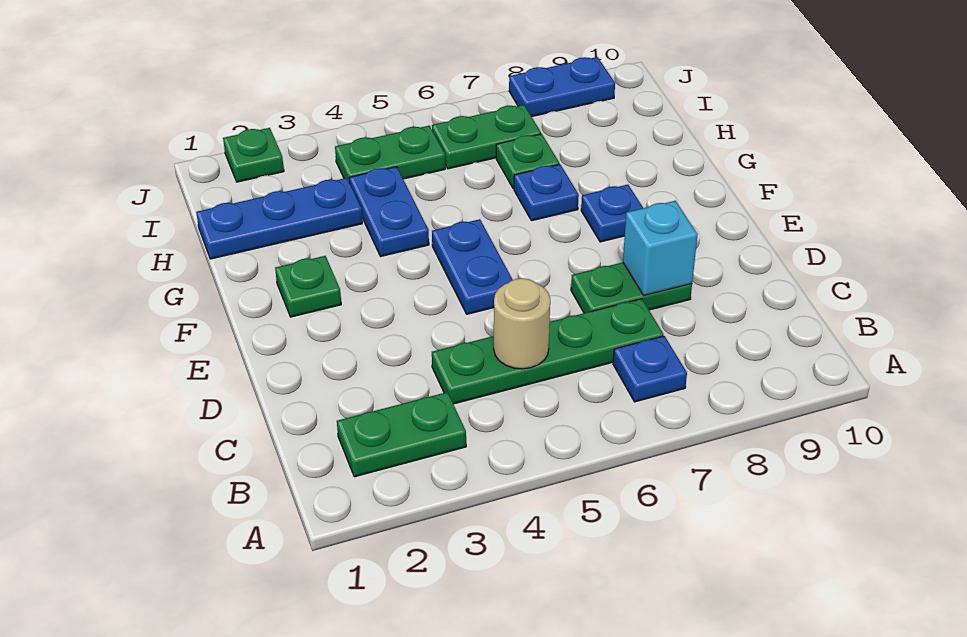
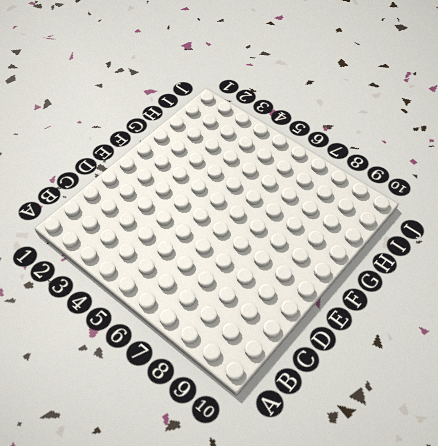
none -> green plate B2:B3 level 1
none -> blue plate B7 level 1
none -> green plate C4:C7 level 1

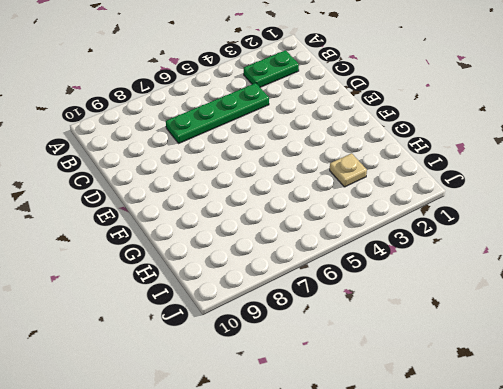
tan plate H3 level 1 -> blue plate H1:H3 level 1
none -> blue plate B7 level 1
none -> green plate D7:D8 level 1
none -> blue plate E5:F5 level 1

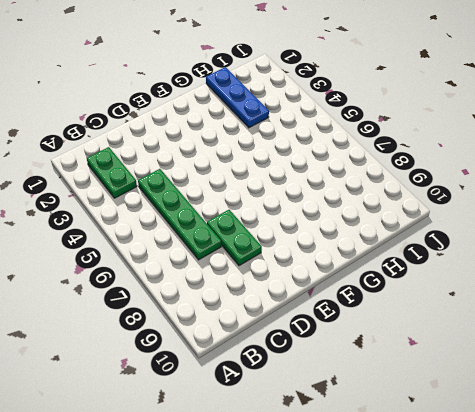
none -> blue plate B7 level 1
none -> blue plate E5:F5 level 1
none -> green plate F2 level 1

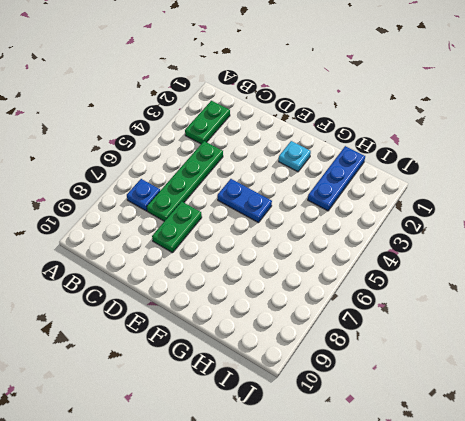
cyan plate F2 level 1 -> green plate F2 level 1
none -> blue plate F8 level 1
none -> blue plate G4:H4 level 1
none -> blue plate G7 level 1

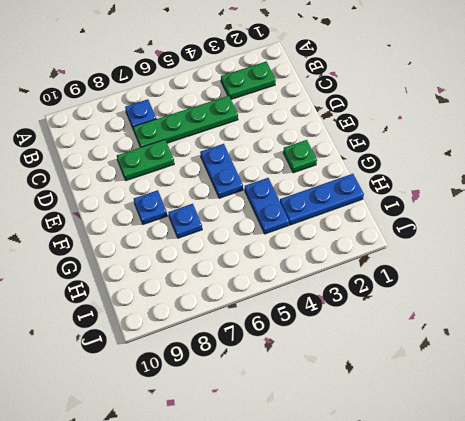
none -> green plate H7 level 1
none -> green plate I4:I5 level 1
none -> green plate I6:I7 level 1

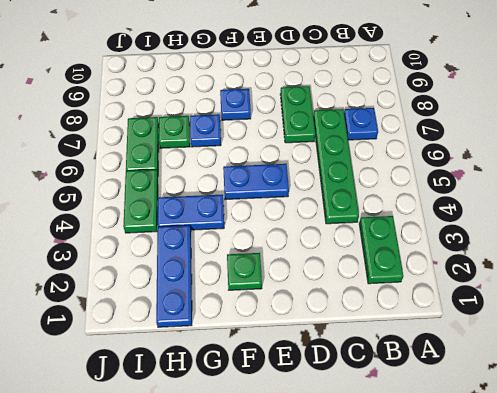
none -> green plate J2 level 1
none -> blue plate J8:J9 level 1
none -> tan round brick C5 level 2

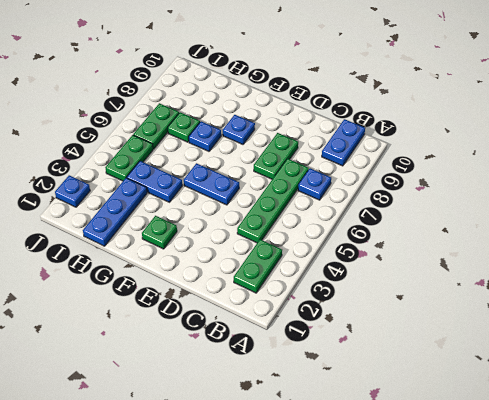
blue plate B9:B10 level 1 -> blue plate J8:J9 level 1
blue plate J2 level 1 -> green plate J2 level 1
none -> tan round brick C5 level 2
none -> cyan brick D8 level 2

